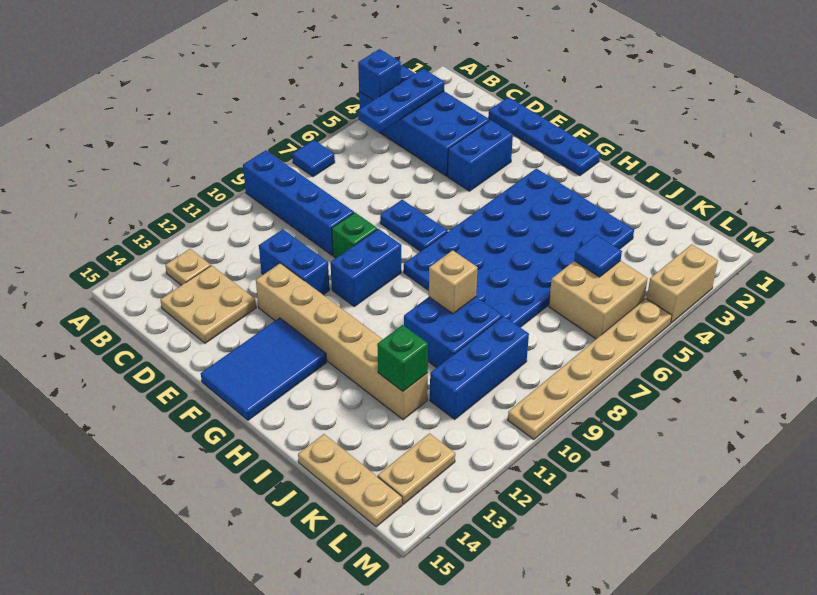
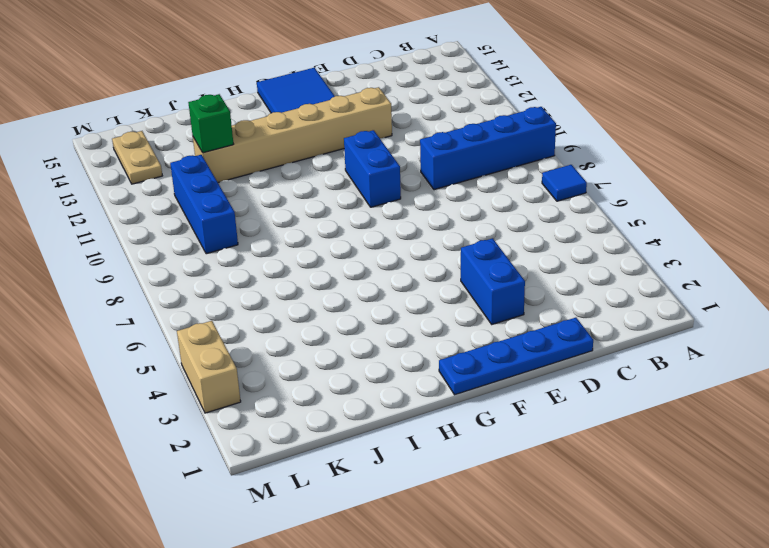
none -> blue brick A3:D4 level 1
none -> tan plate B13 level 1
none -> tan plate C13:D14 level 1

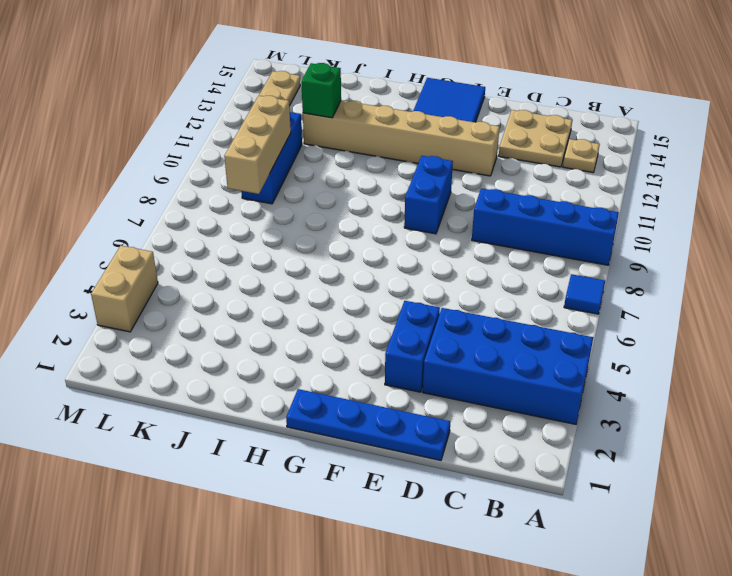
tan brick K8:K10 level 2 -> none
none -> blue brick D11:E11 level 1
none -> blue plate E7:F7 level 1
none -> green brick E9 level 1

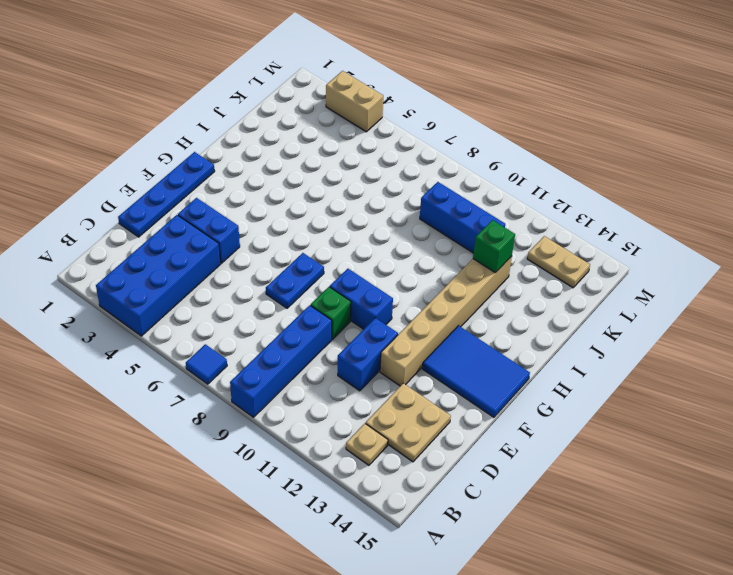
none -> blue plate G3:J8 level 1
none -> blue brick I9:J10 level 1
none -> tan plate J15:L15 level 1

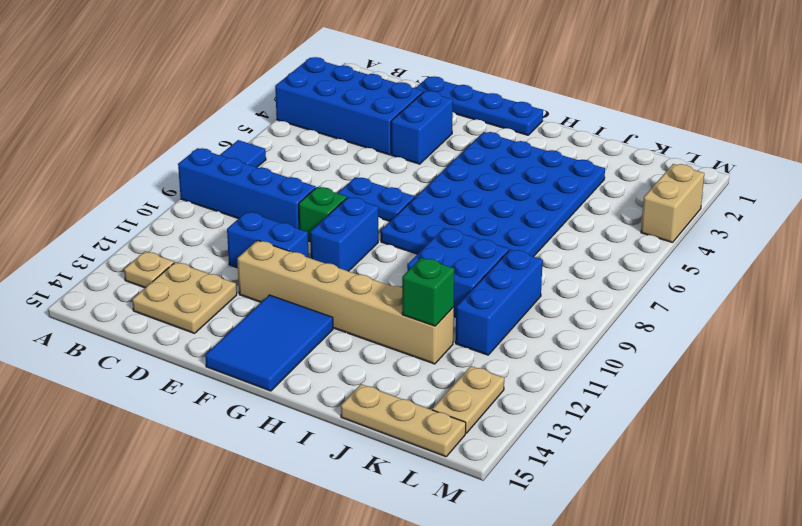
none -> tan brick K5:L6 level 1
none -> tan plate M5:M10 level 1
none -> blue brick A4 level 2

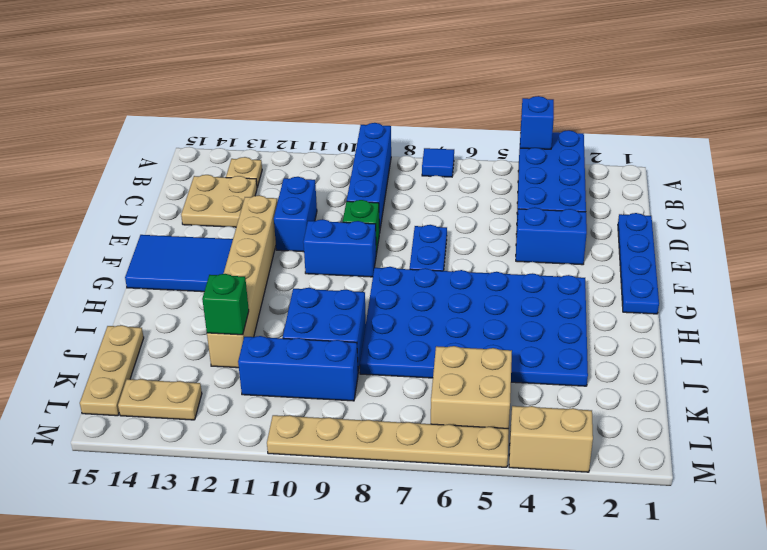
none -> blue plate B3:B5 level 2
none -> tan brick I9 level 2
none -> blue tile K5 level 2

